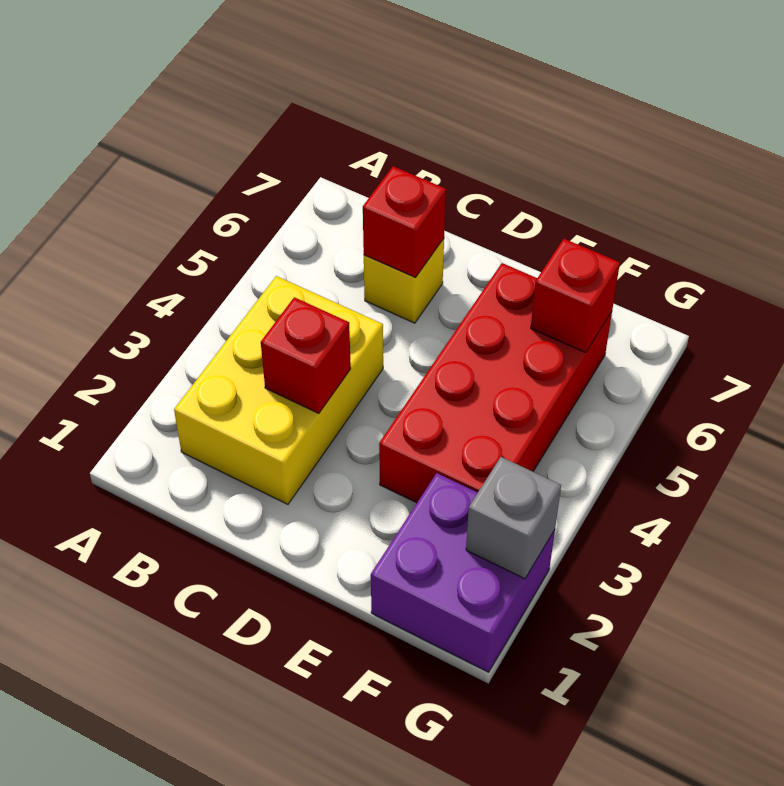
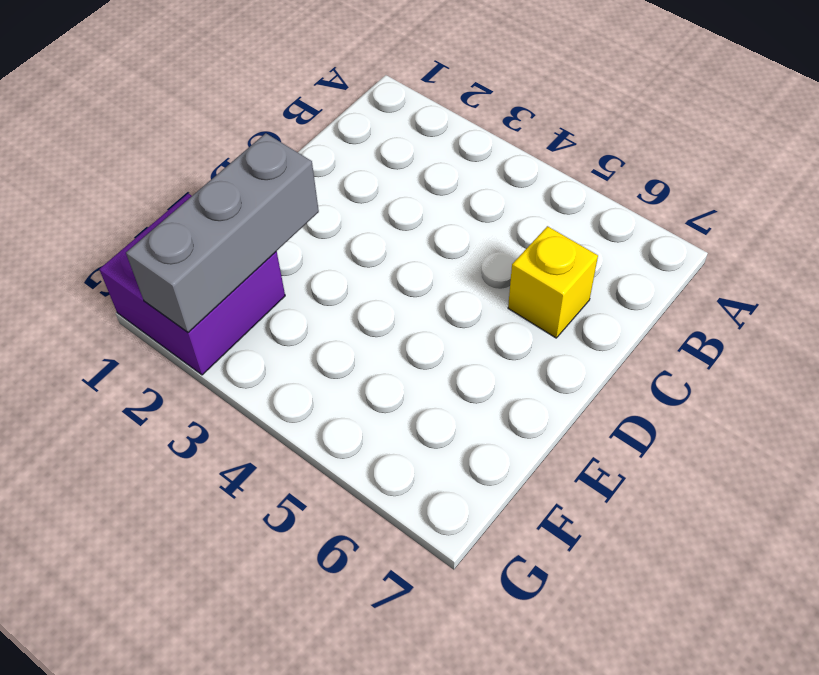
grey brick E2:G2 level 2 -> grey brick G2 level 2
none -> yellow brick B2:C4 level 1
none -> red brick E3:F6 level 1

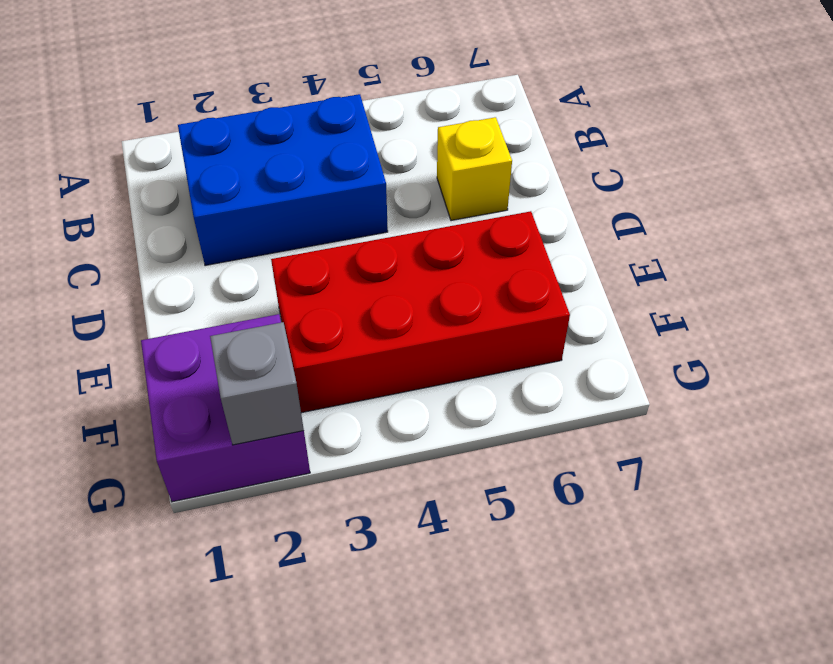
blue brick B2:C4 level 1 -> yellow brick B2:C4 level 1
none -> red brick C3 level 2
none -> red brick C6 level 2

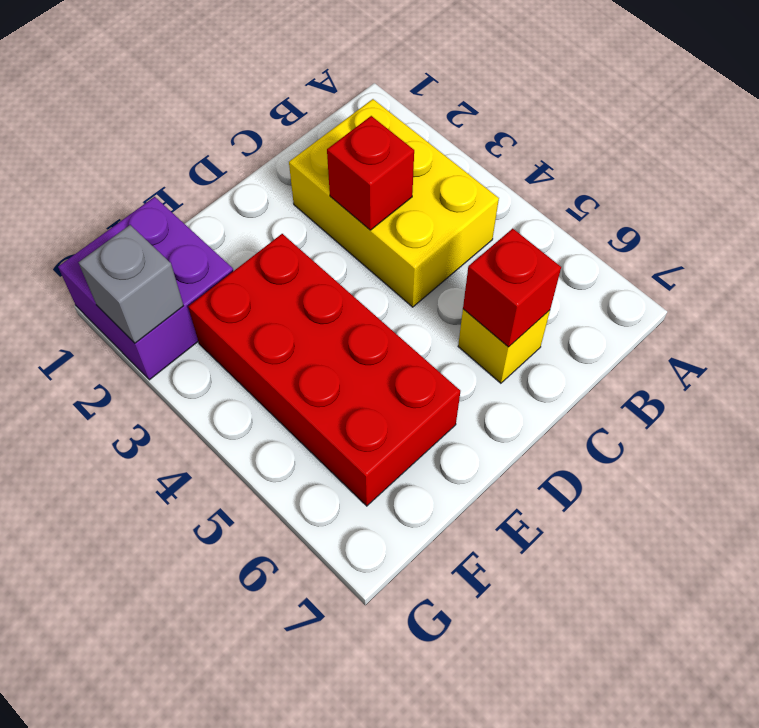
none -> red brick F6 level 2

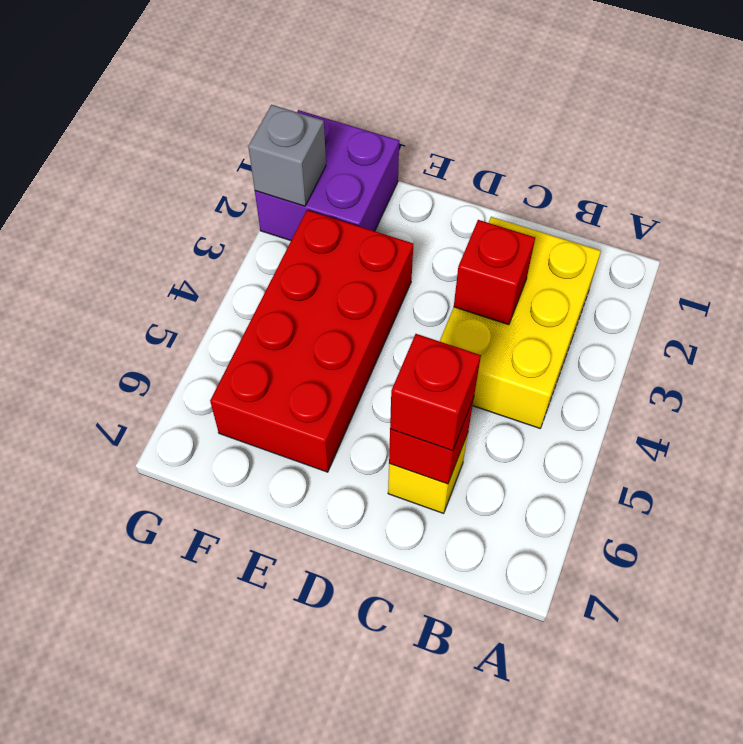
red brick C6 level 3 -> red brick F6 level 2

